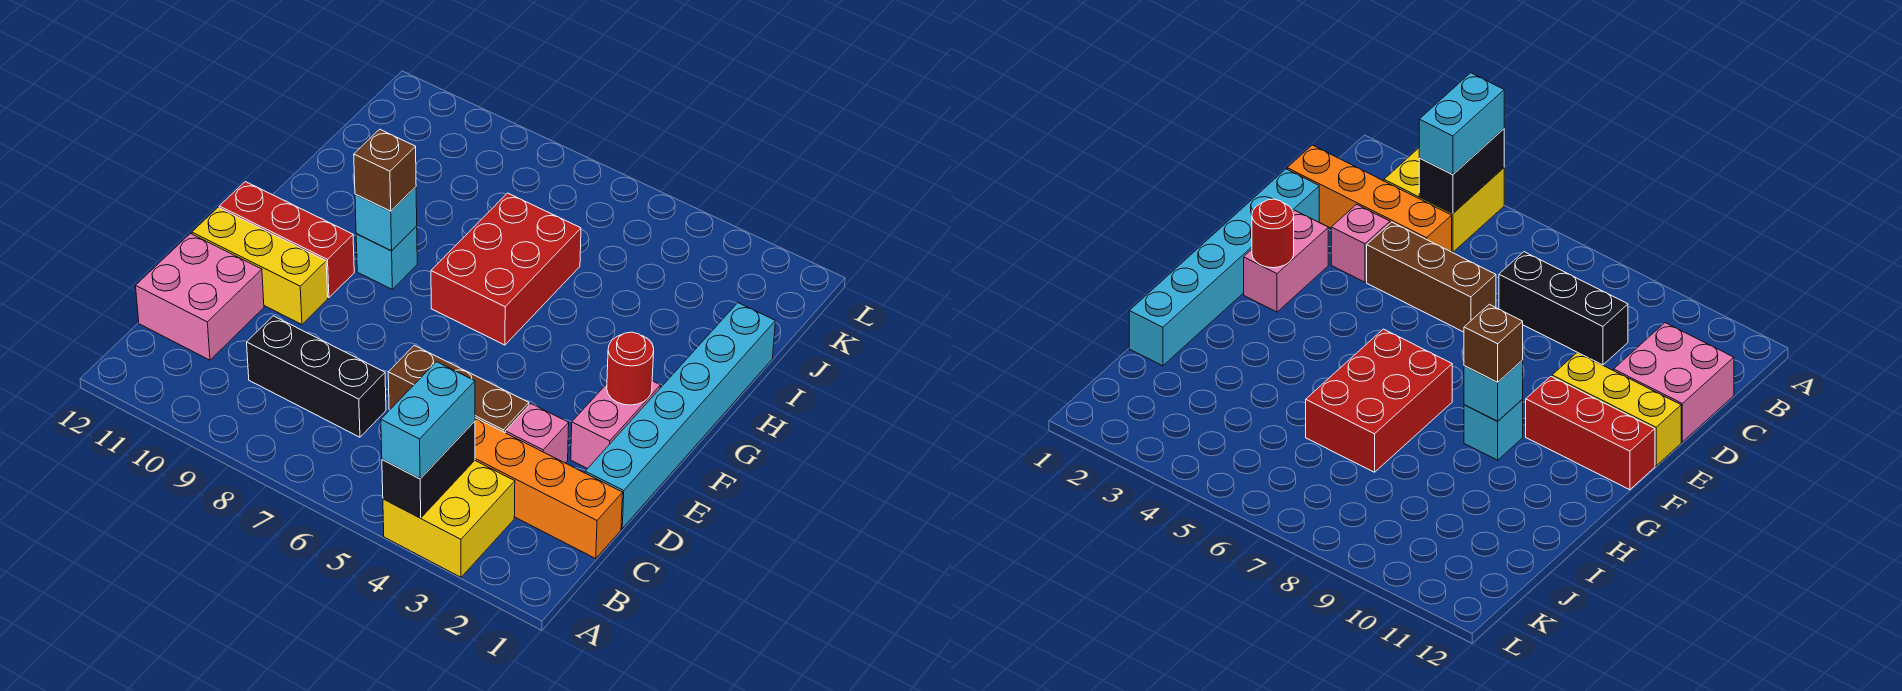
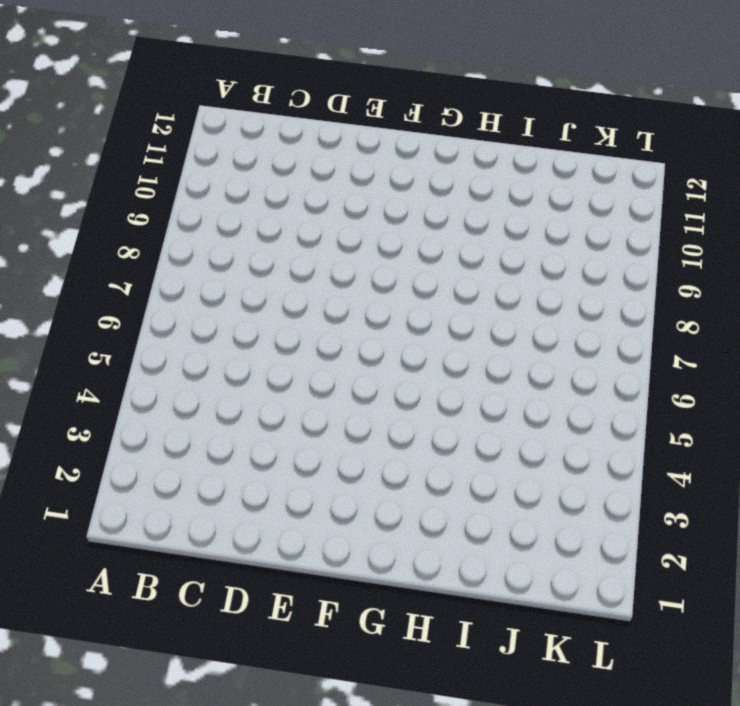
none -> yellow brick A3:B4 level 1
none -> orange brick C1:C4 level 1
none -> black brick C7:C9 level 1

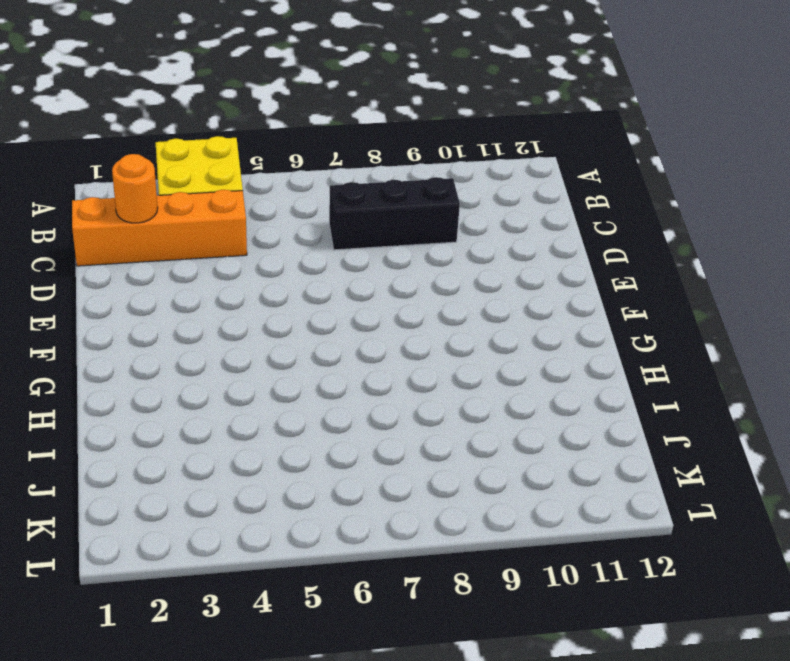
orange round brick C2 level 2 -> none
none -> pink brick C11:D12 level 1
none -> cyan brick D1:I1 level 1
none -> pink brick D3 level 1

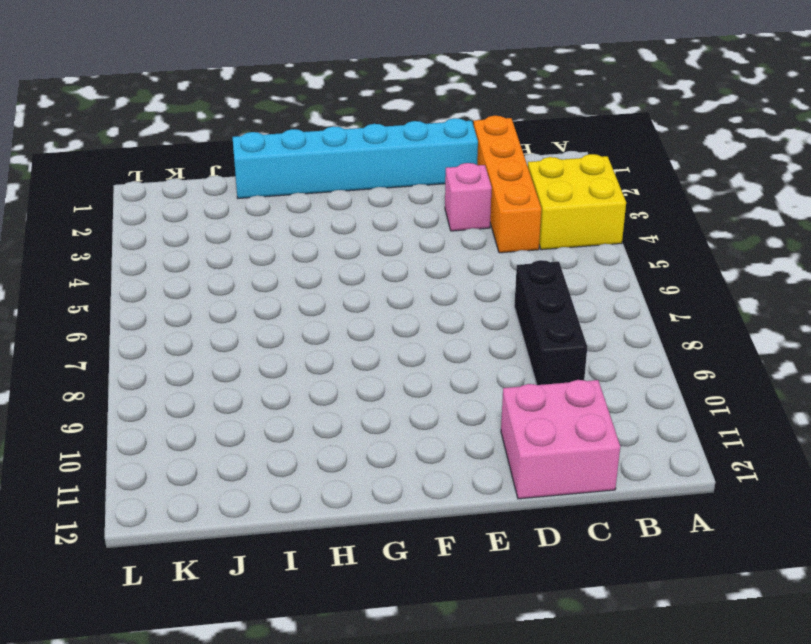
none -> brown brick D4:D6 level 1
none -> pink brick E2:F2 level 1
none -> yellow brick E10:E12 level 1

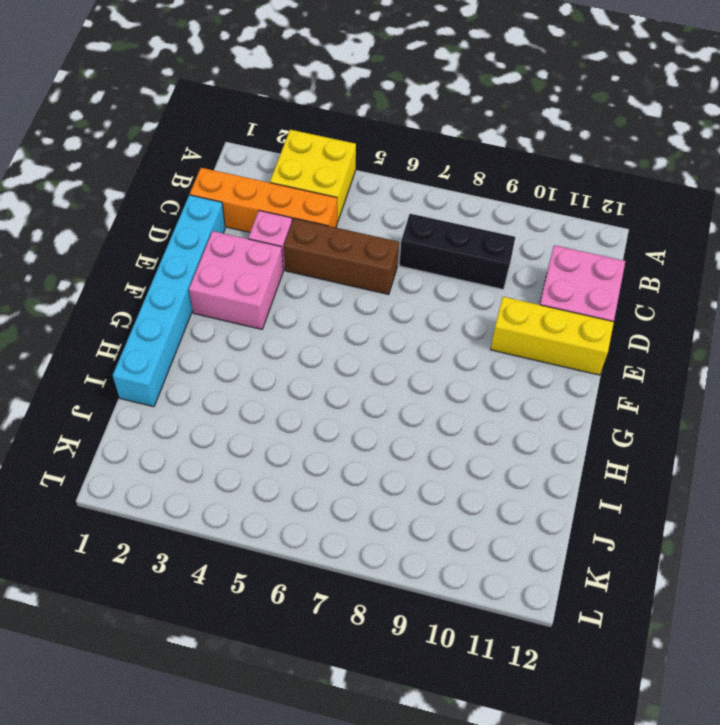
pink brick E2:F3 level 1 -> pink brick E2:F2 level 1
none -> red brick F10:F12 level 1
none -> red brick G6:I7 level 1
none -> cyan brick G9 level 1

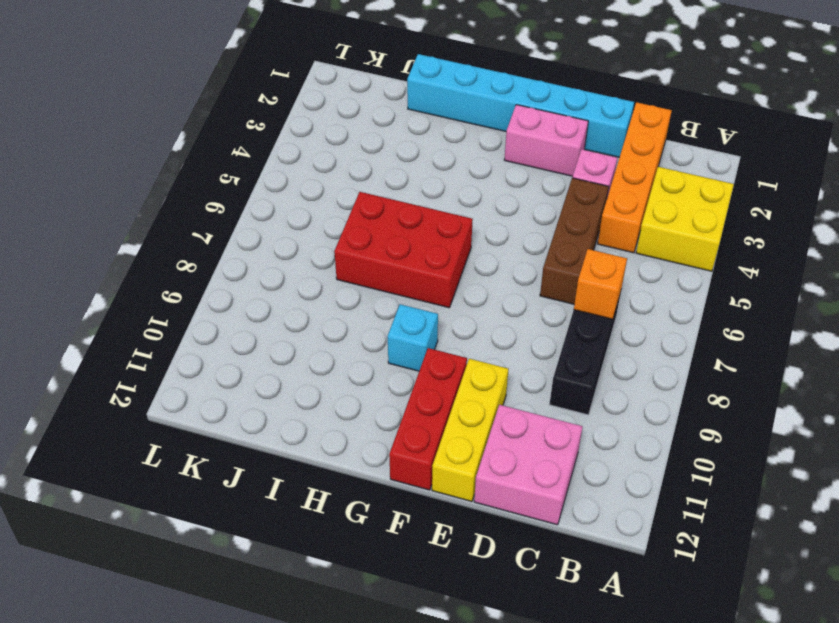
orange brick C7 level 2 -> none
none -> black brick A4:B4 level 2
none -> red round brick F2 level 2
none -> cyan brick G9 level 2

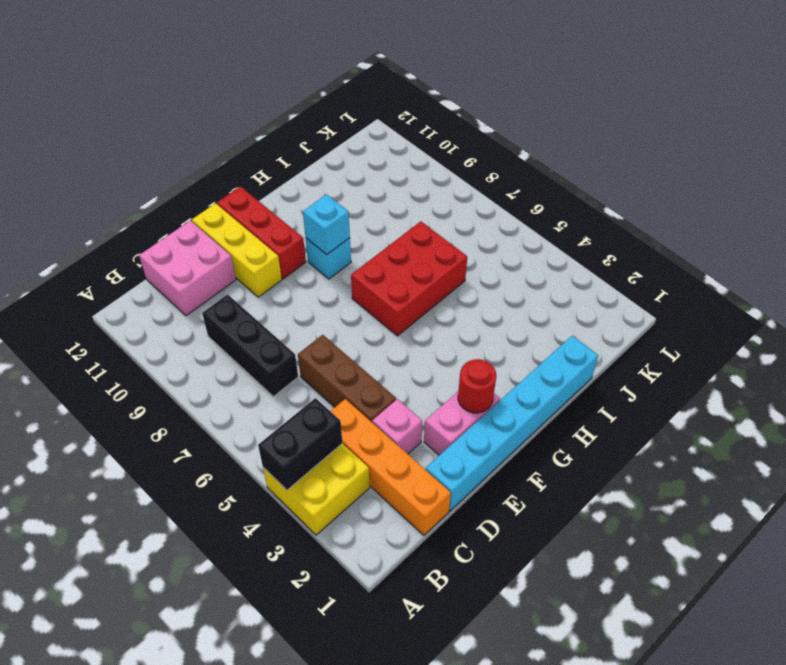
none -> cyan brick A4:B4 level 3
none -> brown brick G9 level 3

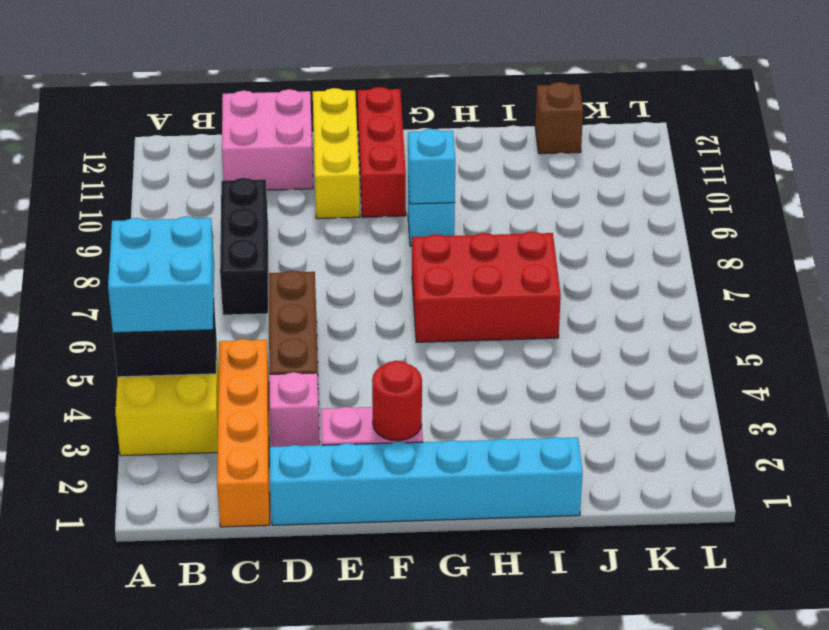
cyan brick A4:B5 level 3 -> cyan brick A4:B4 level 3
brown brick J12 level 1 -> brown brick G9 level 3

